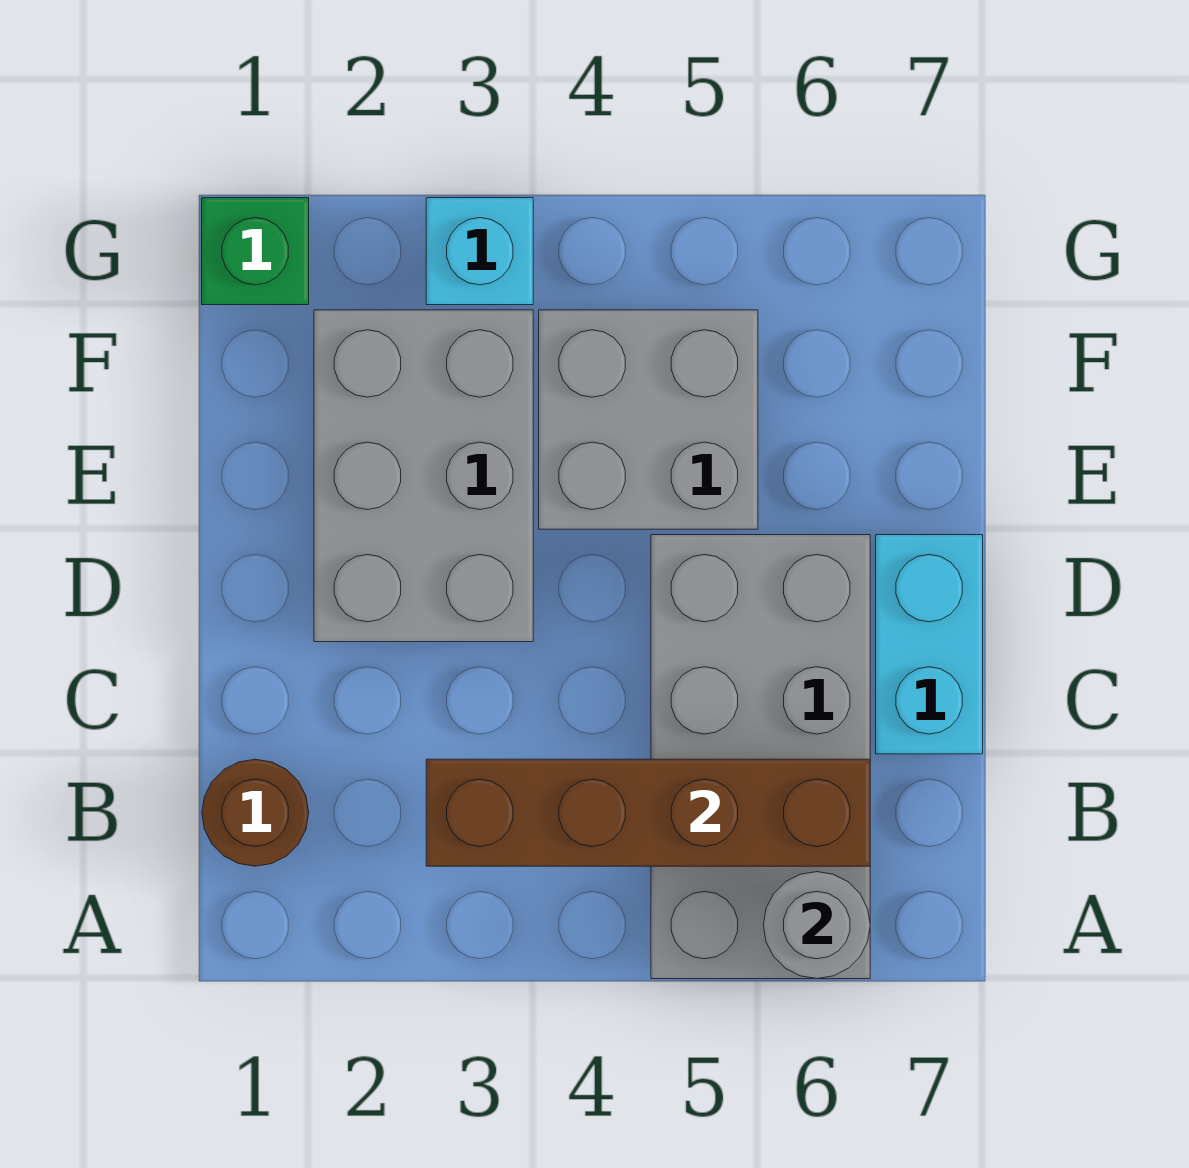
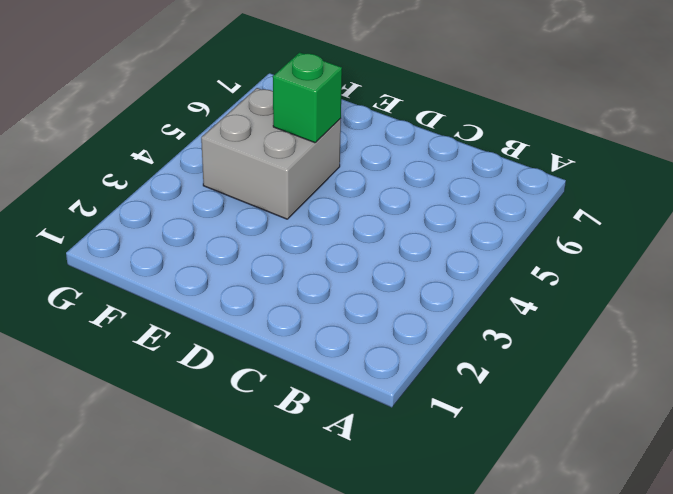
green brick E5 level 2 -> green brick G1 level 1
none -> grey brick A5:D6 level 1
none -> brown round brick B1 level 1

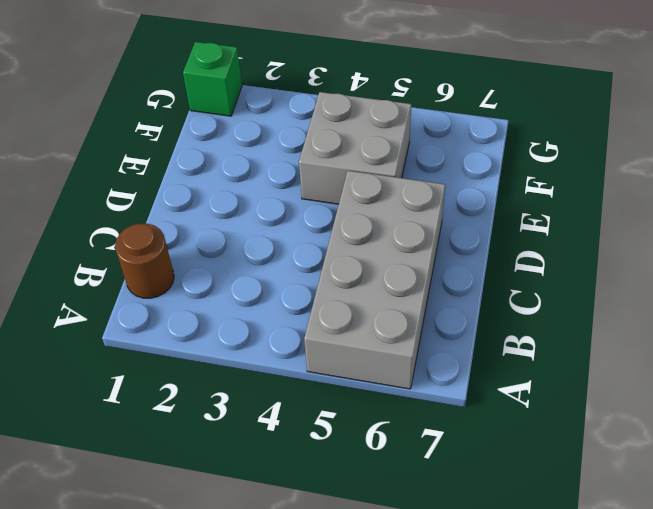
none -> cyan brick C7:D7 level 1
none -> grey brick D2:F3 level 1

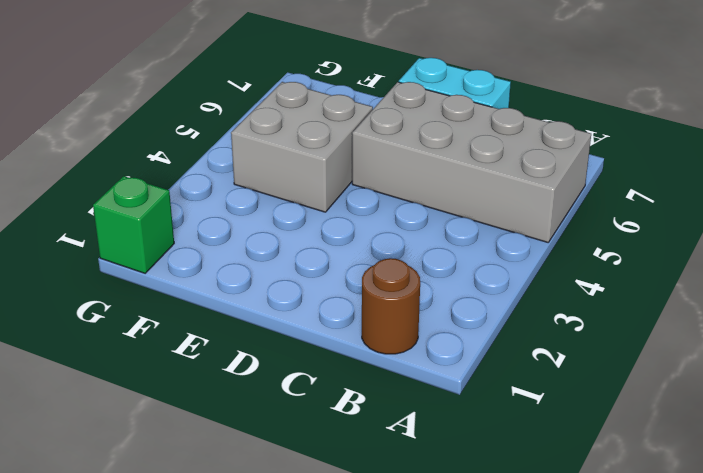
none -> grey brick D2:F3 level 1
none -> cyan brick G3 level 1

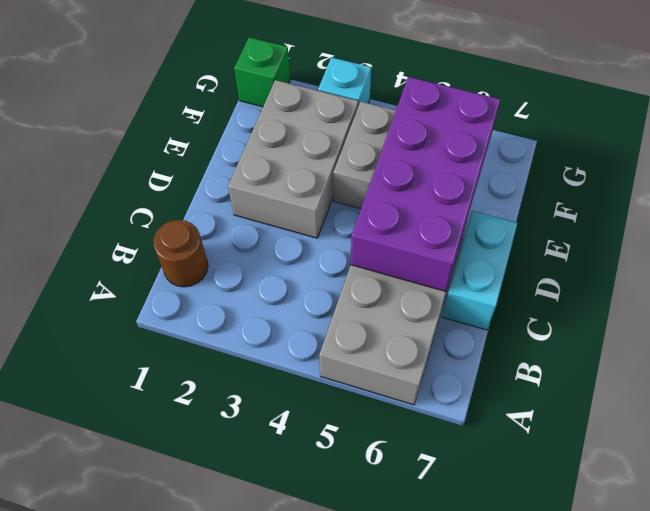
purple brick C5:F6 level 2 -> none
none -> grey round brick A6 level 2
none -> brown brick B3:B6 level 2

